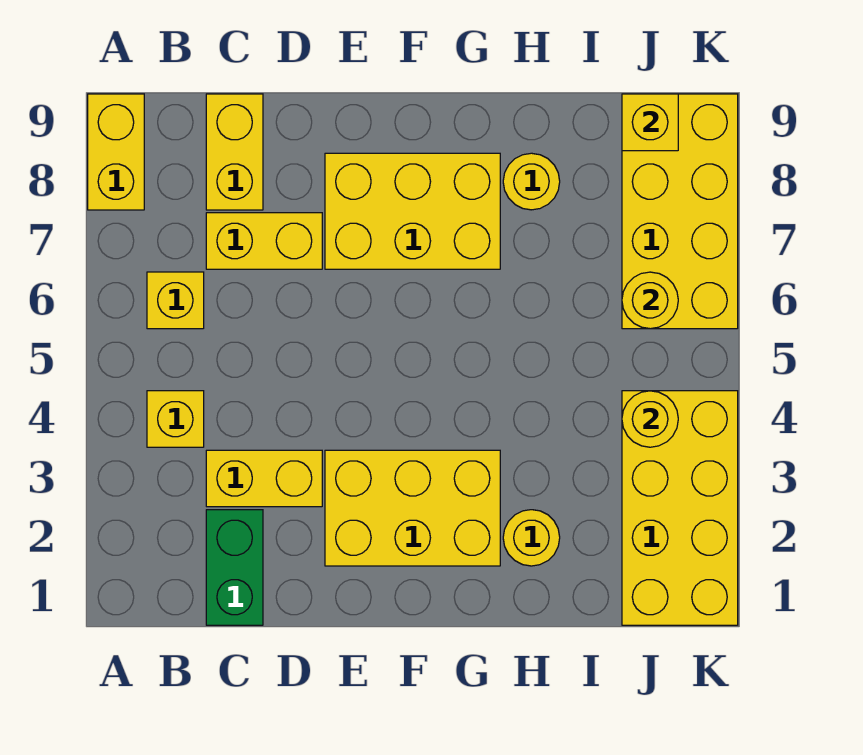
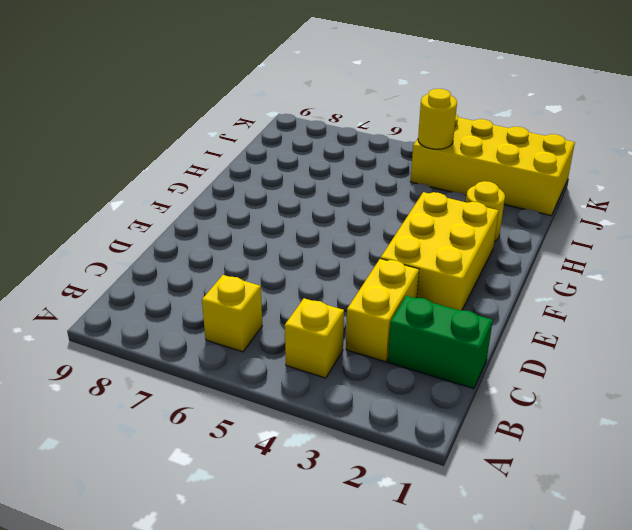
none -> yellow brick A8:A9 level 1
none -> yellow brick C7:D7 level 1
none -> yellow brick C8:C9 level 1

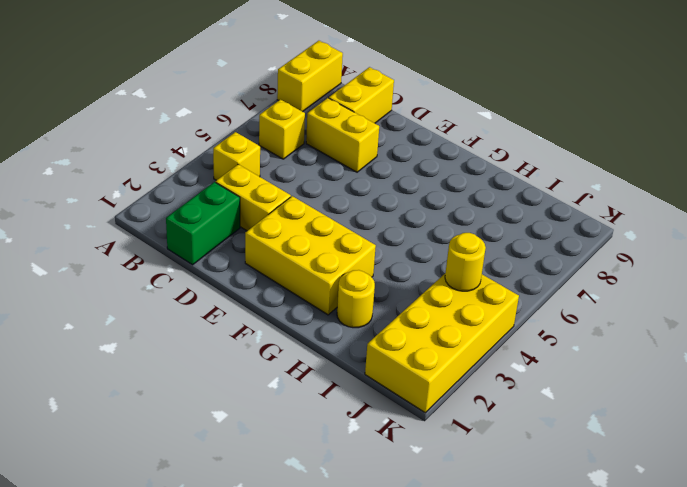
none -> yellow brick E7:G8 level 1
none -> yellow round brick H8 level 1
none -> yellow brick J6:K9 level 1

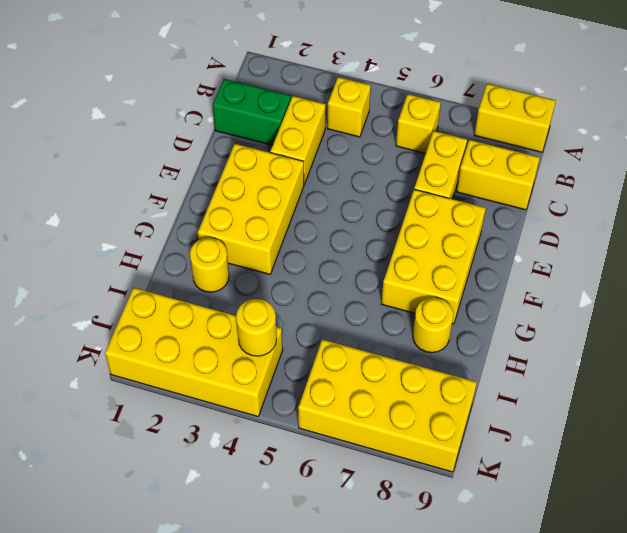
none -> yellow round brick J6 level 2
none -> yellow brick J9 level 2

